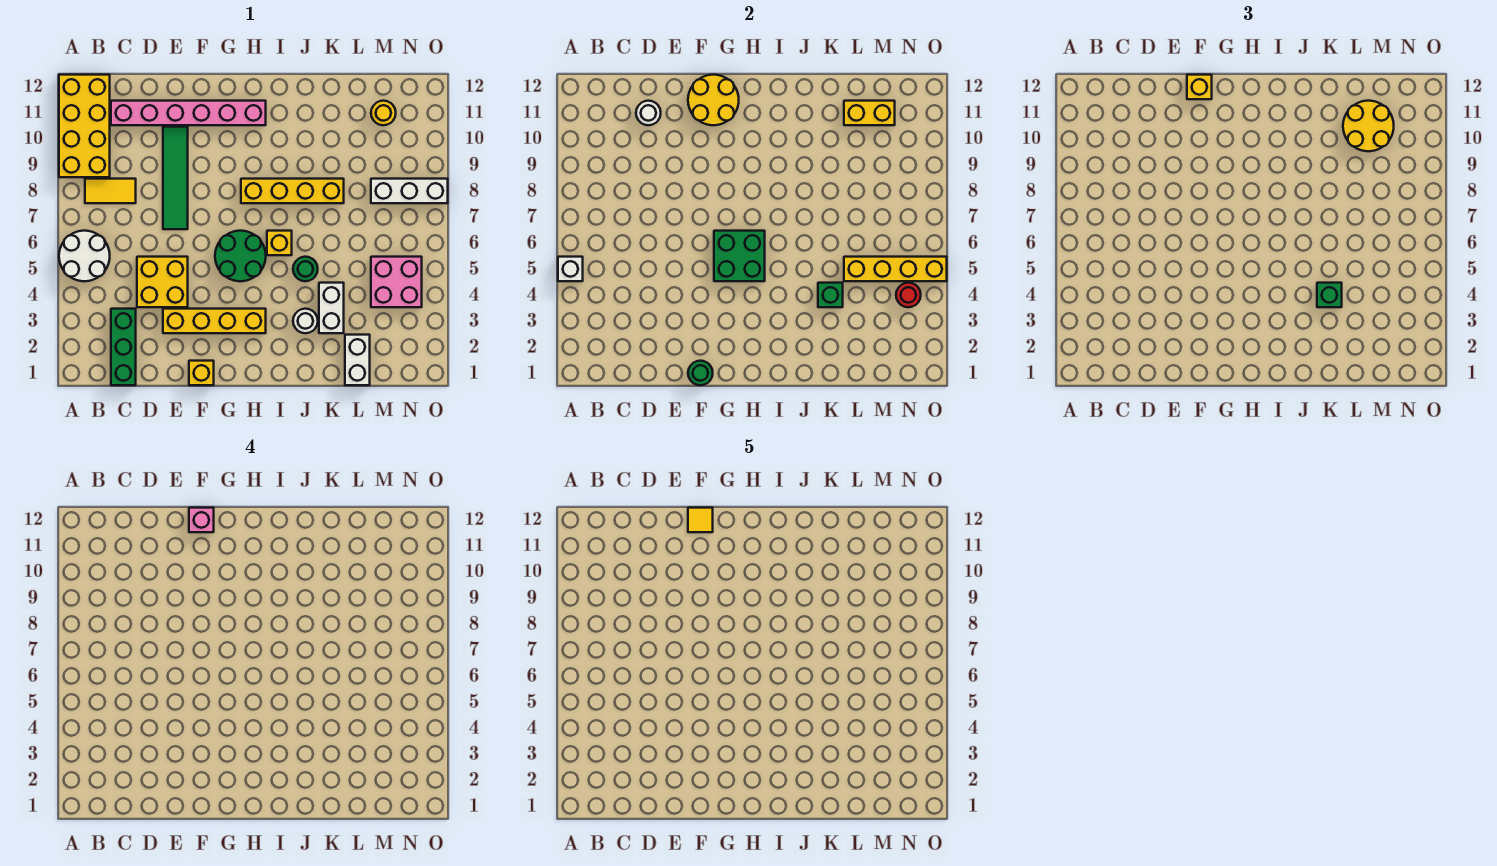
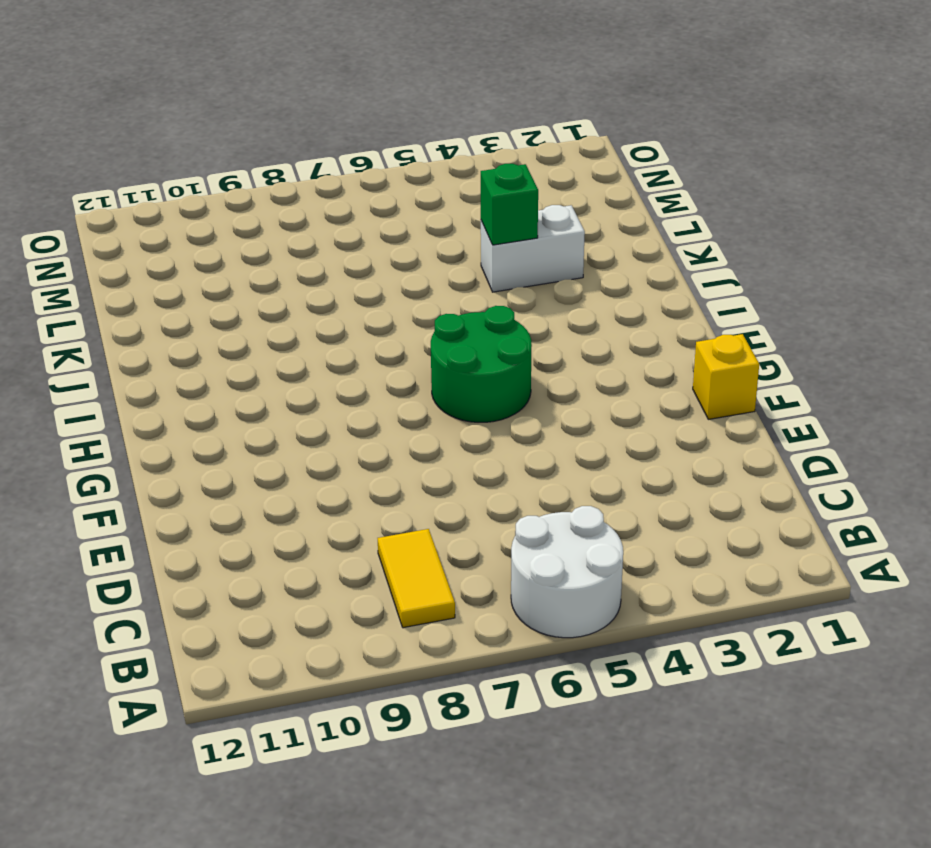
none -> yellow brick A9:B12 level 1
none -> green brick C1:C3 level 1
none -> pink brick C11:H11 level 1
none -> yellow brick D4:E5 level 1

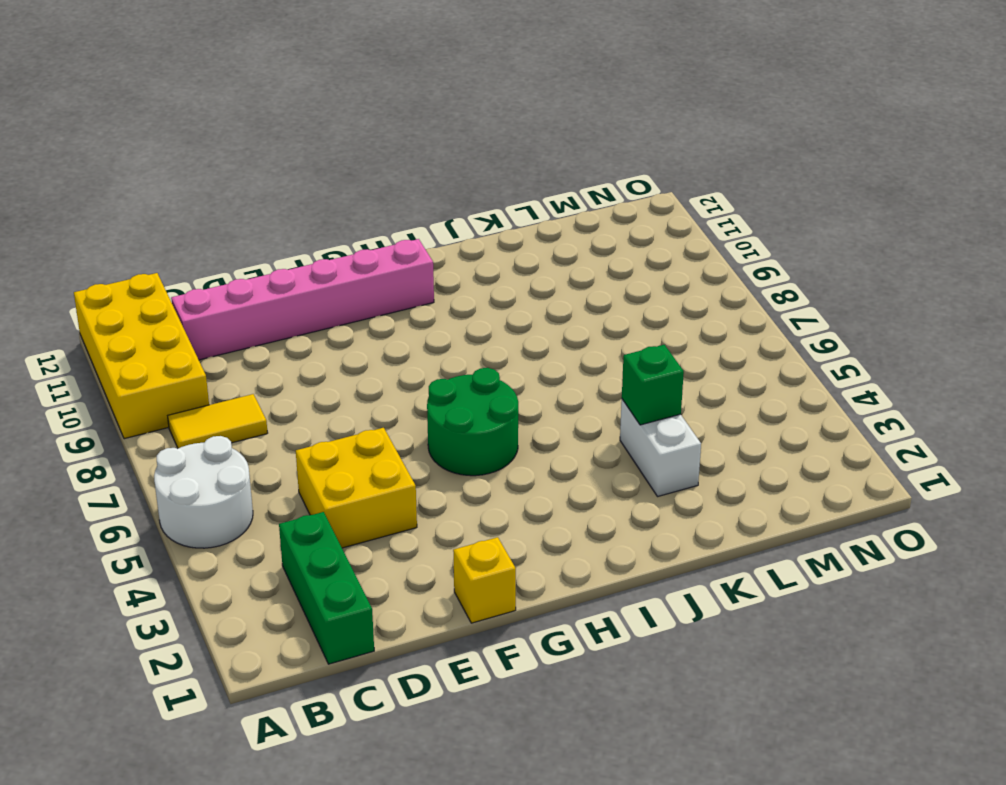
none -> yellow brick E3:H3 level 1
none -> green tile E7:E10 level 1
none -> yellow brick H8:K8 level 1
none -> yellow brick I6 level 1

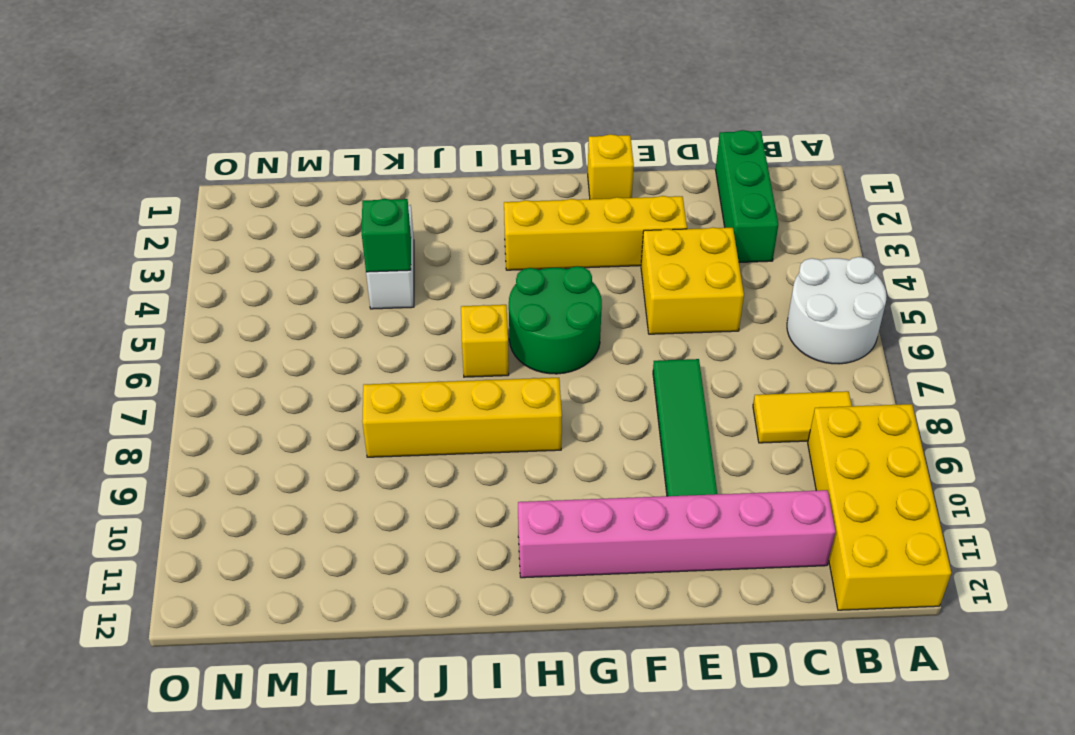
none -> white round brick J3 level 1
none -> green round brick J5 level 1
none -> white brick L1:L2 level 1
none -> pink brick M4:N5 level 1

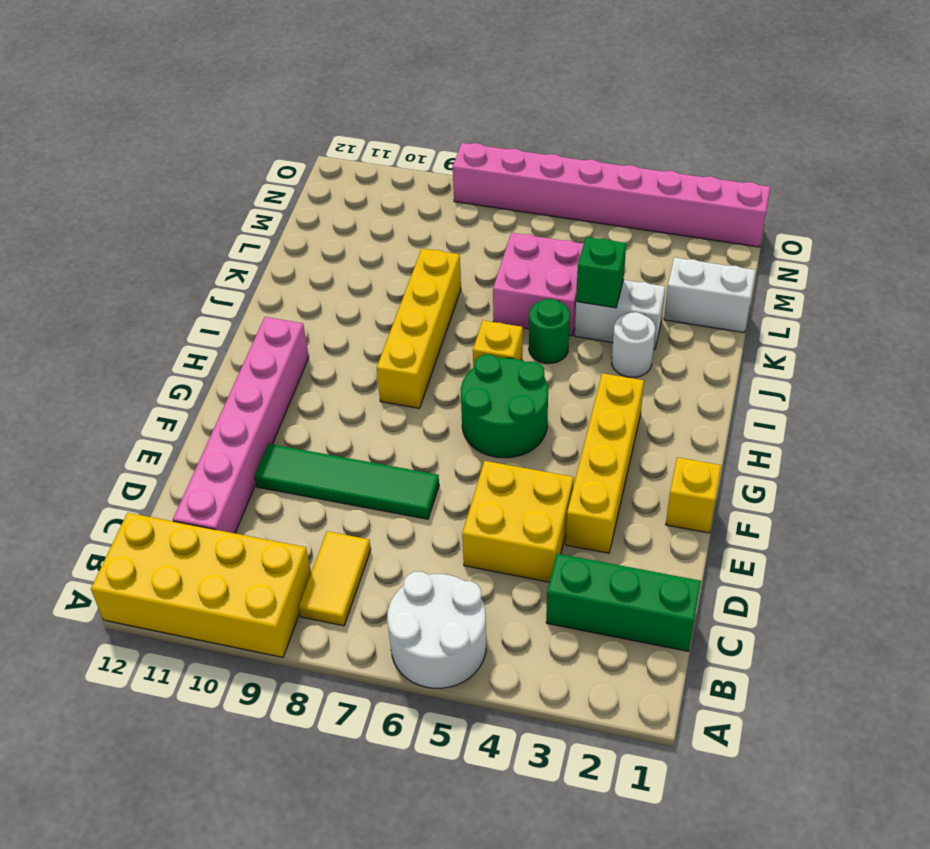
pink brick K5:L6 level 1 -> pink brick M4:N5 level 1
pink brick O1:O8 level 1 -> white brick M8:O8 level 1
none -> yellow round brick M11 level 1
none -> white brick A5 level 2
none -> white round brick D11 level 2
none -> green round brick F1 level 2

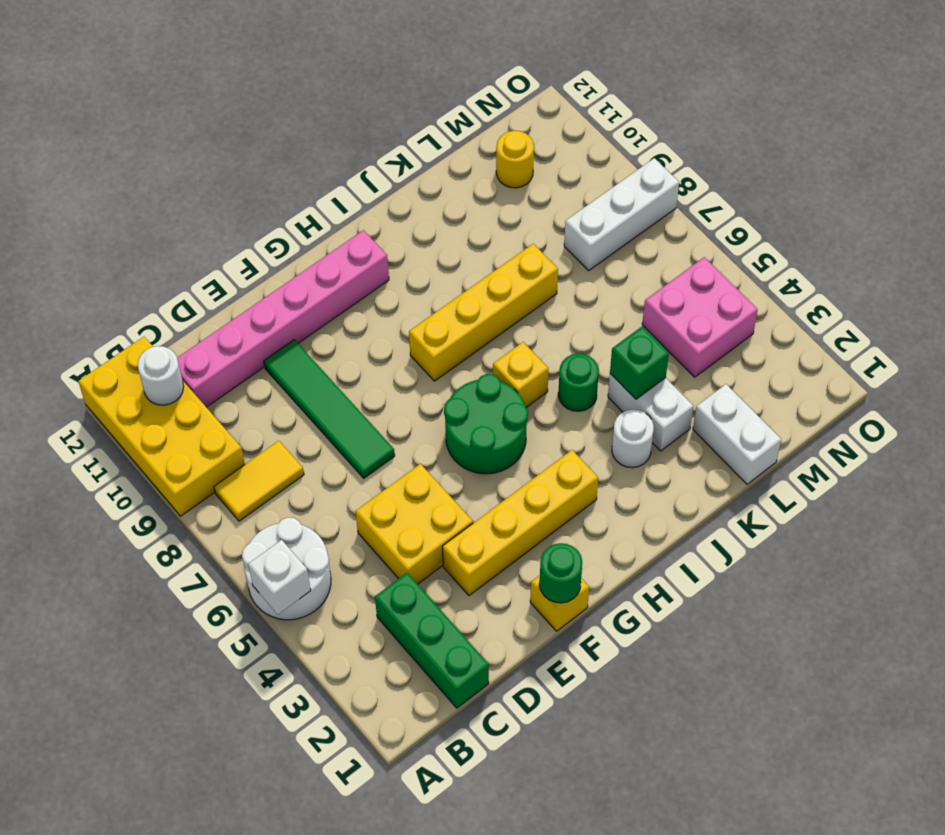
white round brick B11 level 2 -> white round brick D11 level 2
none -> yellow round brick F11:G12 level 2
none -> green brick G5:H6 level 2
none -> yellow brick L5:O5 level 2
none -> yellow brick L11:M11 level 2

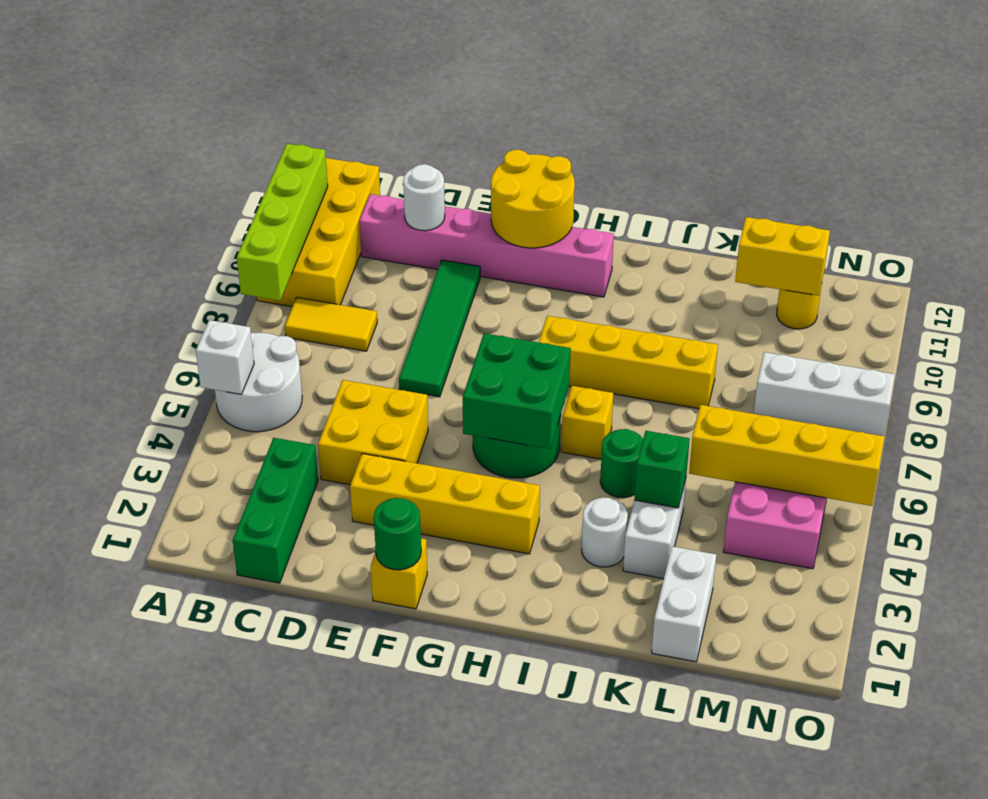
lime brick A8:A11 level 2 -> none
none -> red round brick N4 level 2
none -> yellow brick F12 level 3
none -> green brick K4 level 3
none -> yellow round brick L10:M11 level 3

